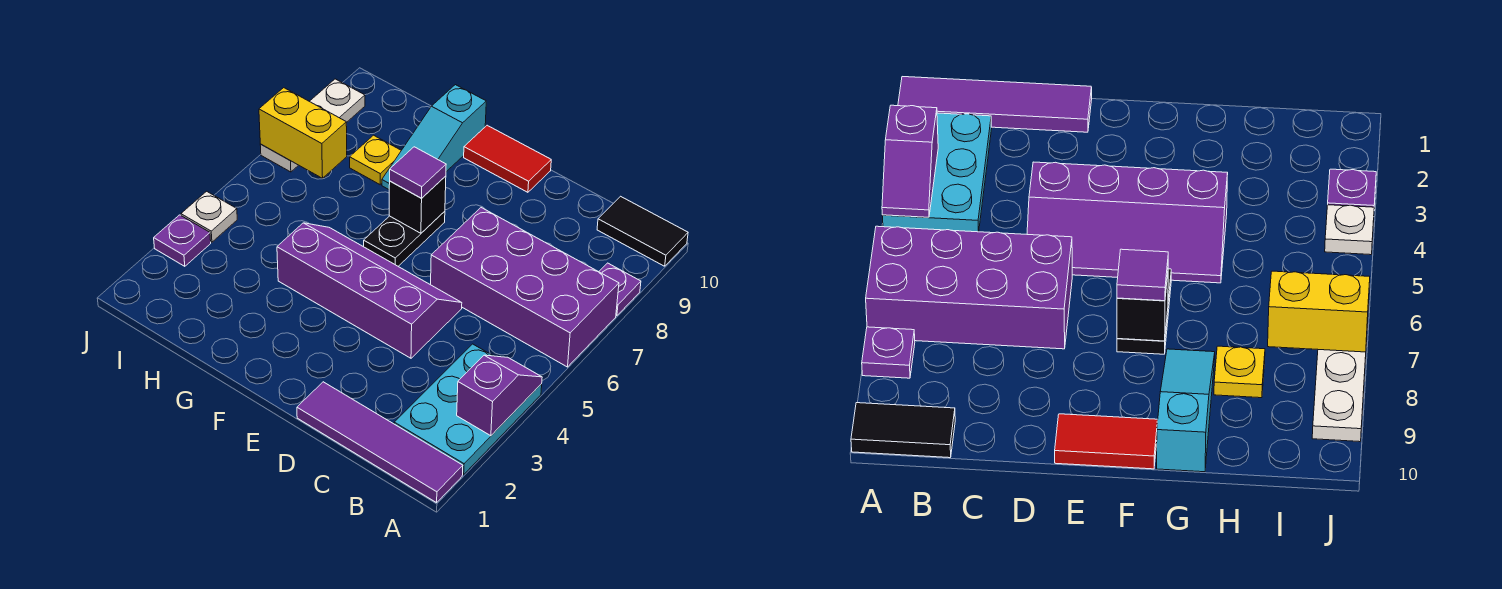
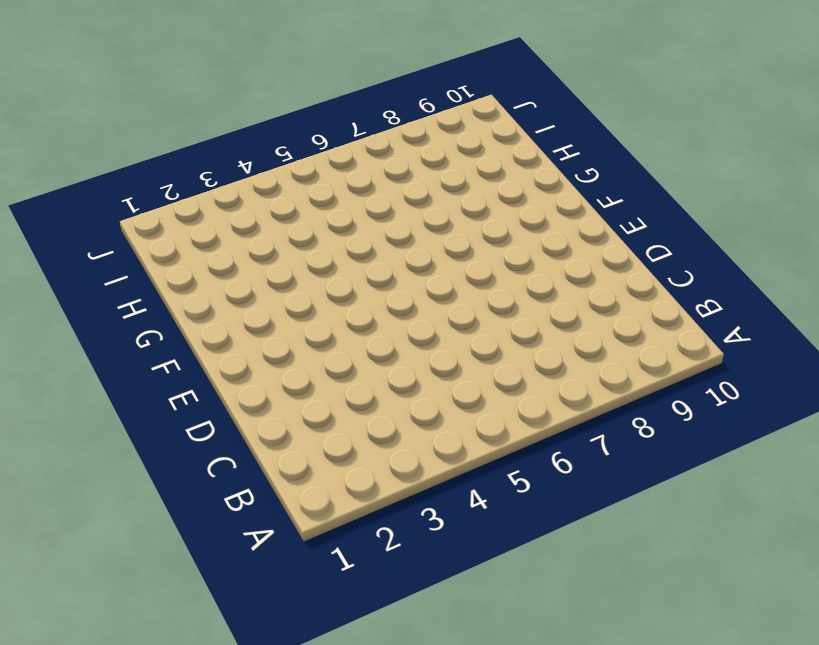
none -> purple tile A1:D1 level 1
none -> cyan plate A2:B4 level 1
none -> purple brick A6:D7 level 1

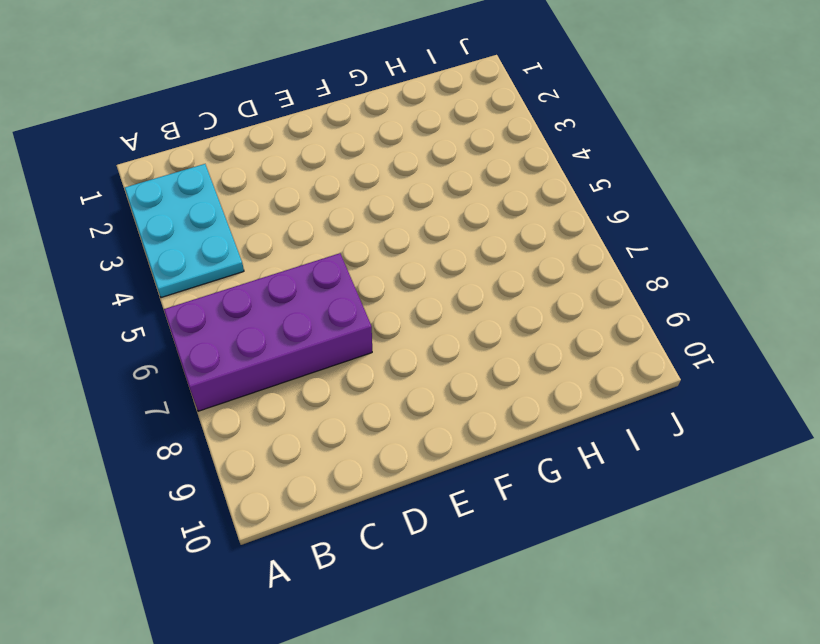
none -> purple tile A1:D1 level 1
none -> purple plate A8 level 1
none -> black tile A10:B10 level 1

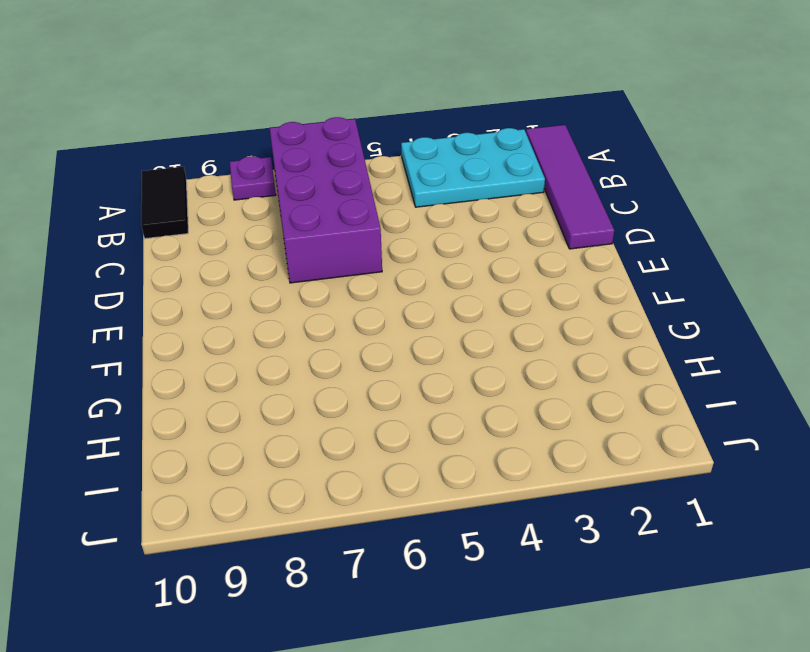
none -> purple slope D4:G5 level 1 top 4
none -> red tile E10:F10 level 1
none -> black plate F6:F7 level 1

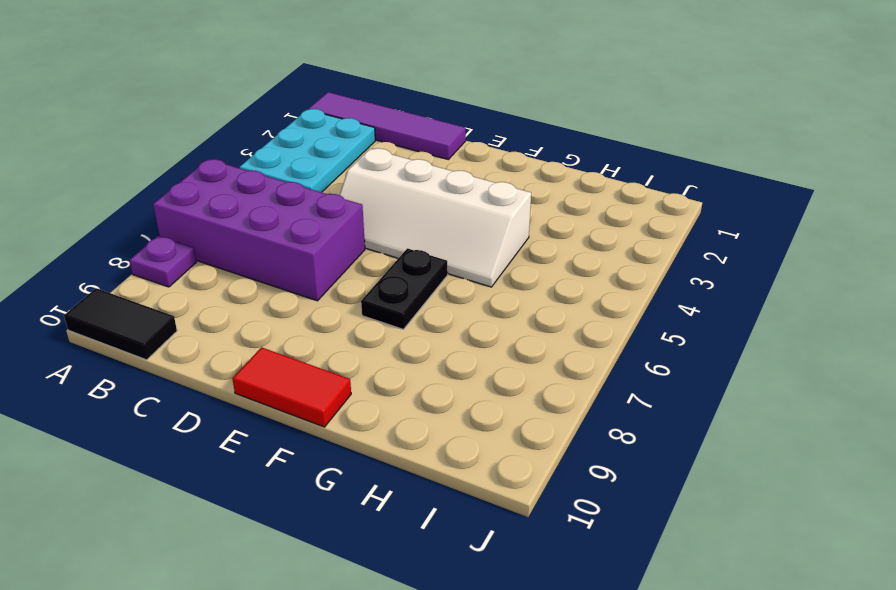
white slope D4:G5 level 1 top 4 -> purple slope D4:G5 level 1 top 4
none -> cyan slope G8:G10 level 1 top 10
none -> yellow plate H8 level 1
none -> purple plate J3 level 1

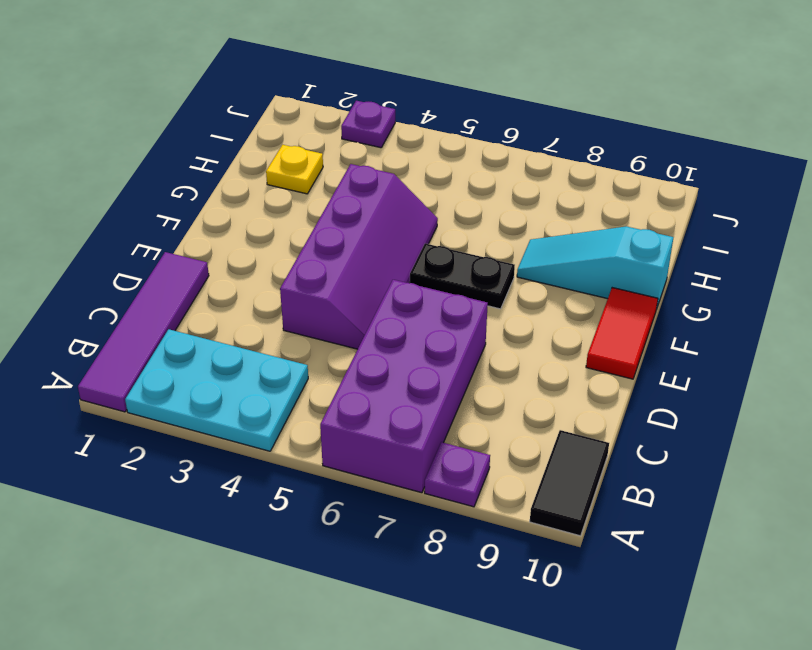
yellow plate H2 level 1 -> yellow plate H8 level 1
none -> white plate J4 level 1
none -> white plate J7:J9 level 1
none -> purple slope A3:A4 level 2 top 3

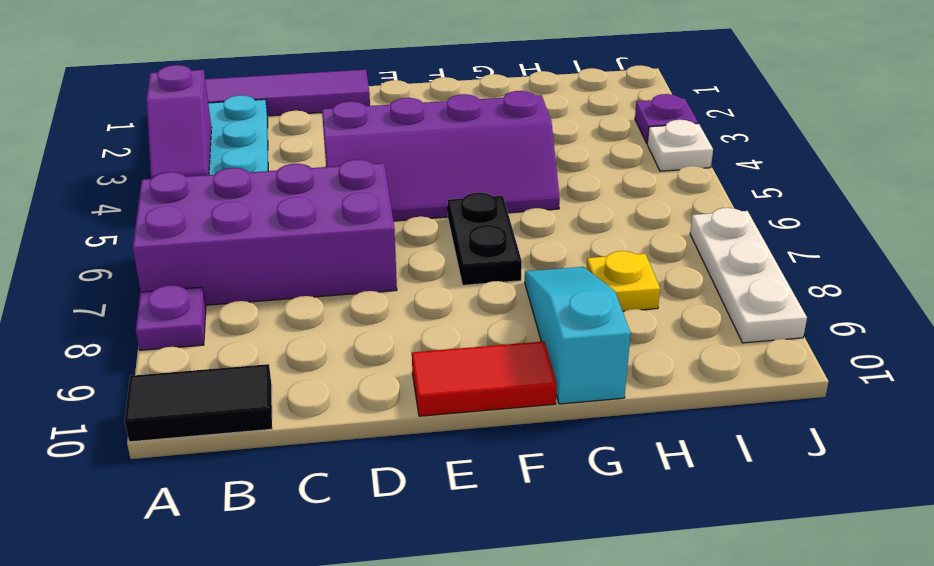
none -> black brick F7 level 2
none -> yellow brick I7:J7 level 2
none -> purple tile F7 level 3

